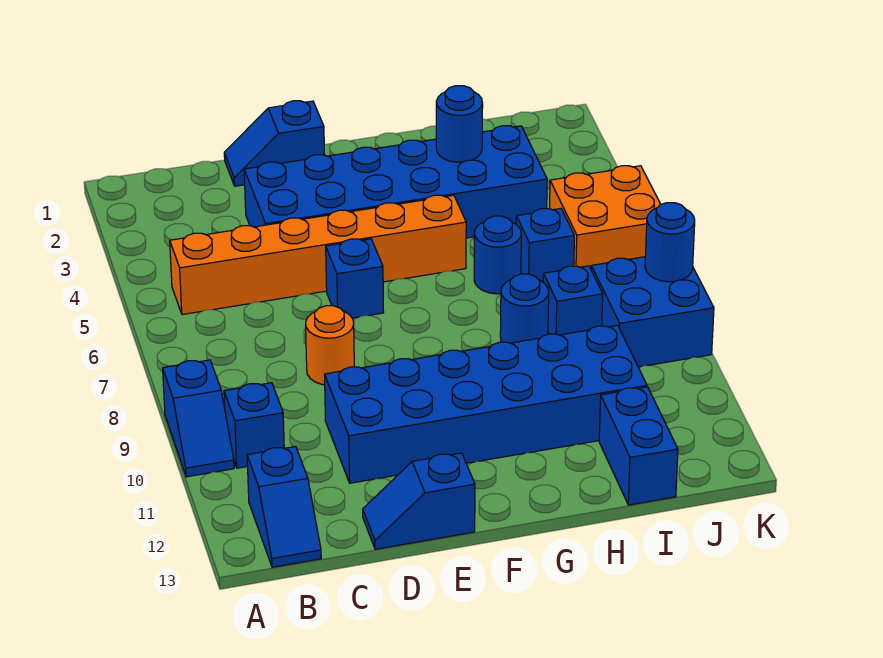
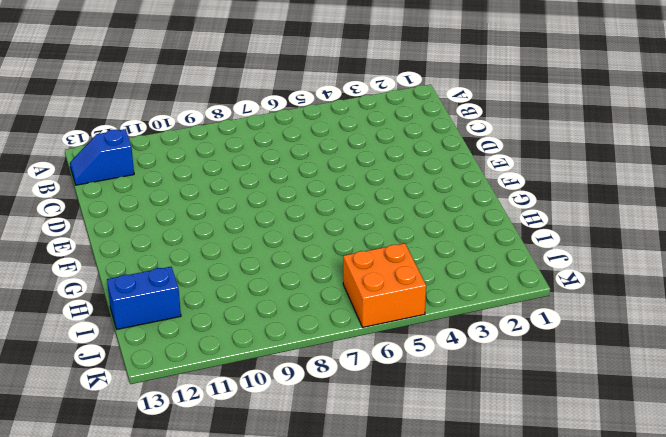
none -> blue slope A9:A10 level 1 top 9
none -> orange brick B5:G5 level 1
none -> blue brick B10 level 1

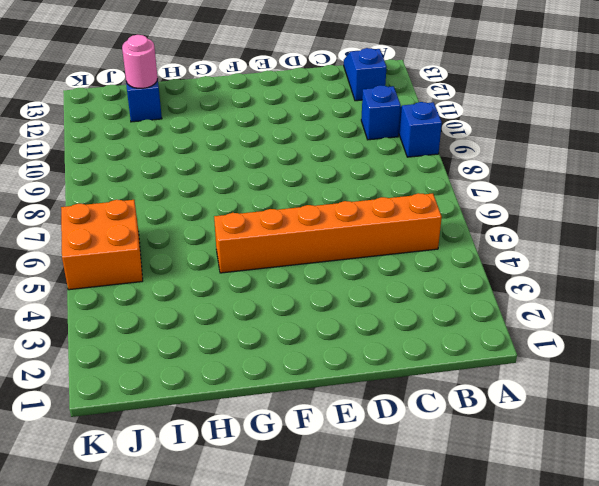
pink round brick I12 level 2 -> none
none -> blue slope D1:E1 level 1 top E
none -> blue brick D3:I4 level 1
none -> orange round brick D8 level 1

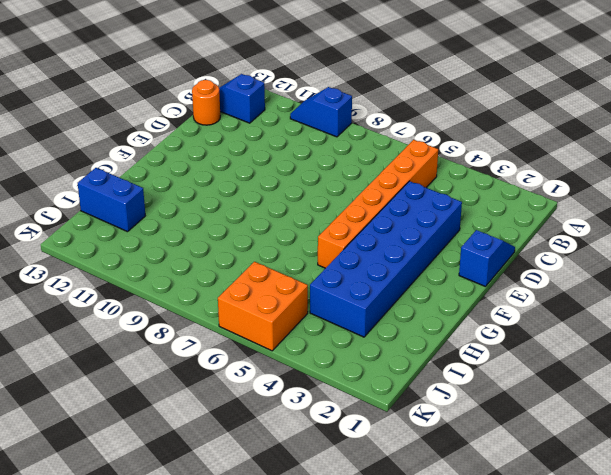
orange round brick C13 level 1 -> orange round brick D8 level 1
none -> blue brick B10 level 1
none -> blue brick D10:I11 level 1
none -> blue slope D13:E13 level 1 top E

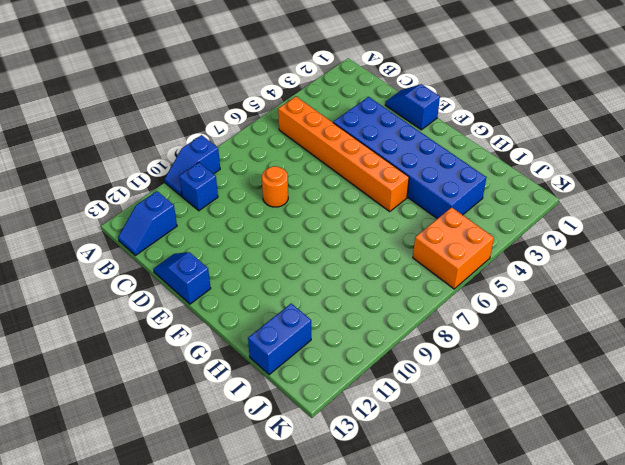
none -> blue brick D10:I11 level 1
none -> blue brick E6 level 1
none -> blue round brick H6 level 1

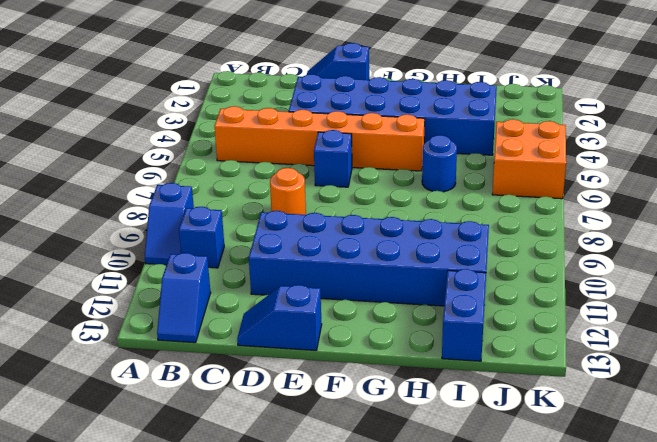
none -> blue round brick H8 level 1
none -> blue brick I6 level 1
none -> blue brick I8 level 1

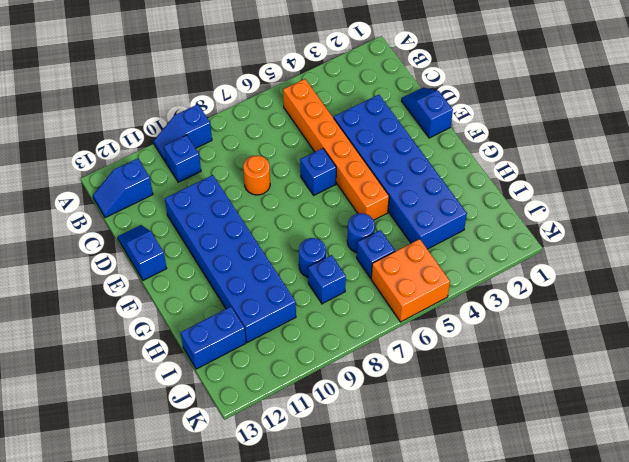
none -> blue brick J8:K9 level 1
none -> blue round brick H3 level 2
none -> blue round brick K8 level 2

